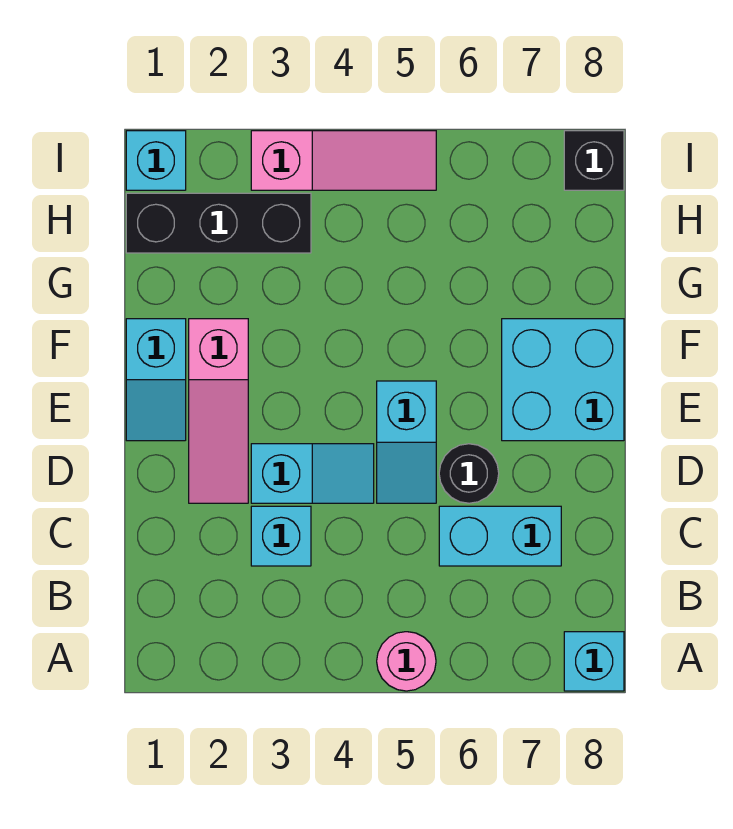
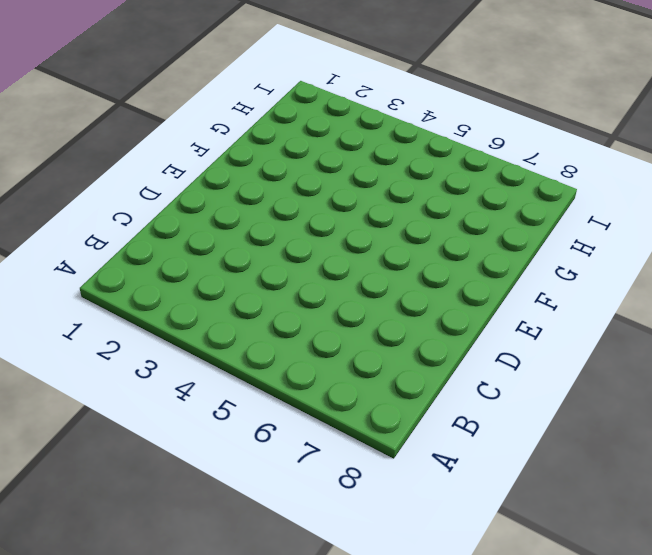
none -> pink round brick A5 level 1
none -> cyan brick A8 level 1
none -> cyan brick C3 level 1

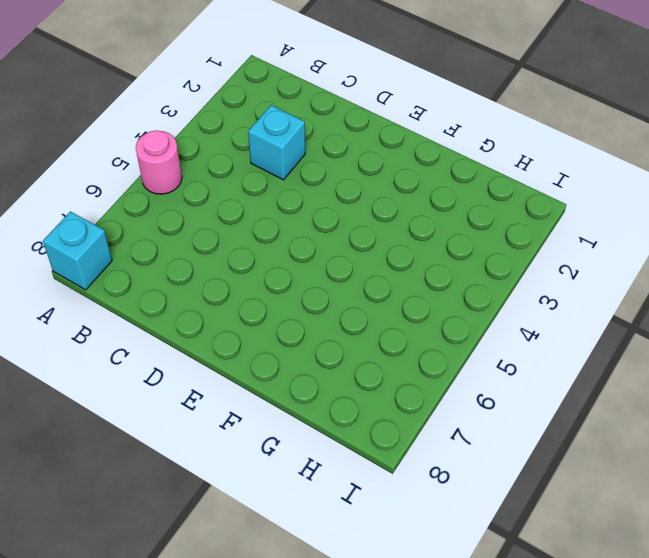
none -> cyan brick C6:C7 level 1
none -> pink slope D2:F2 level 1 top F
none -> cyan slope D3:D4 level 1 top 3

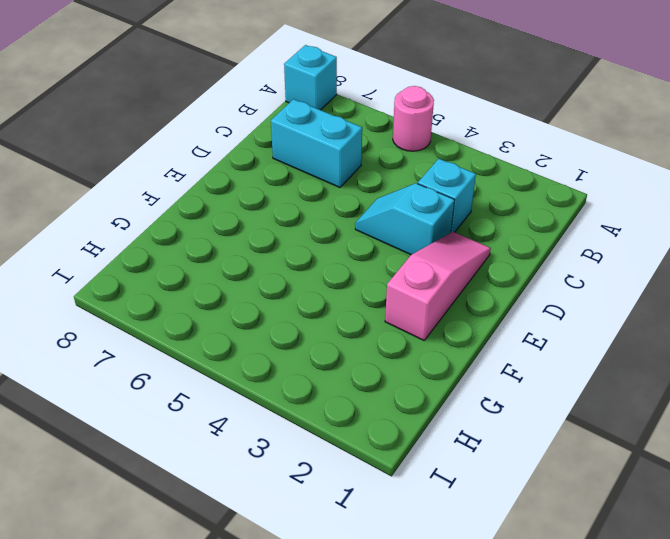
none -> cyan slope D5:E5 level 1 top E
none -> black round brick D6 level 1
none -> cyan slope E1:F1 level 1 top F

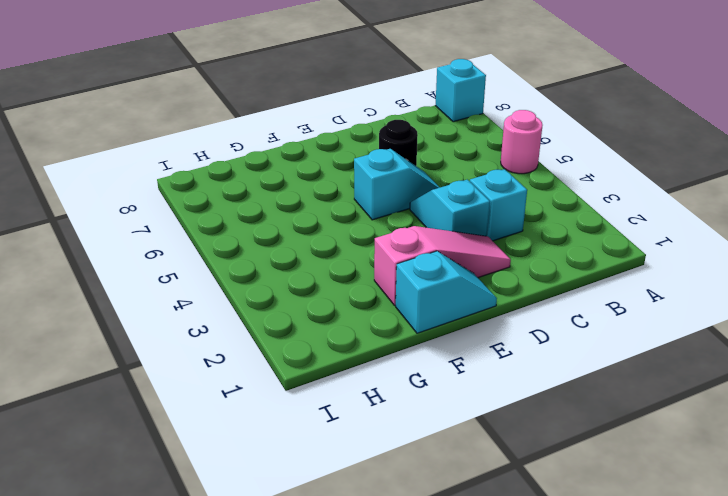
none -> cyan brick C6:C7 level 1
none -> cyan brick E7:F8 level 1
none -> black brick H1:H3 level 1

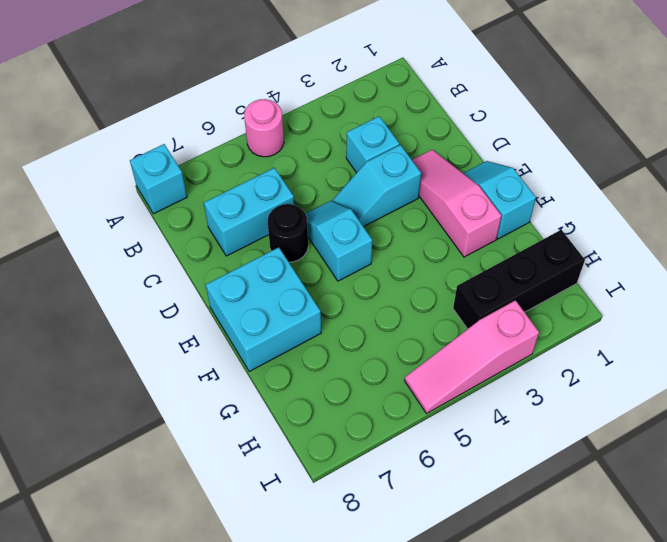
none -> cyan brick I1 level 1
none -> black brick I8 level 1

